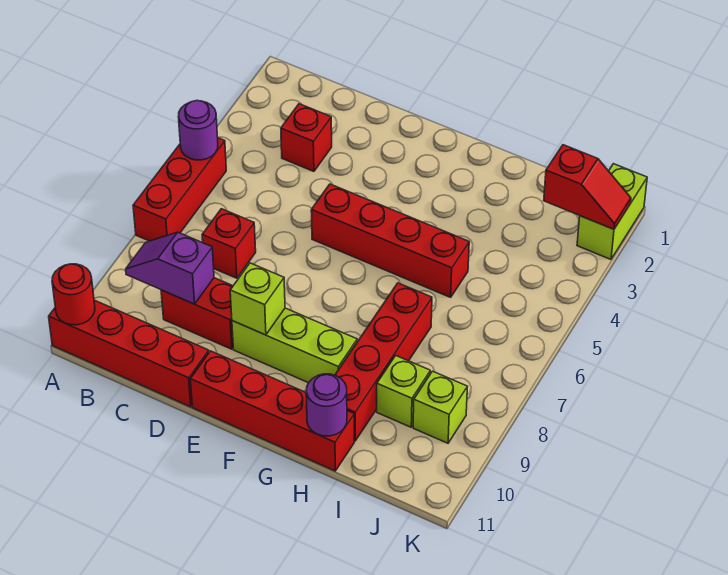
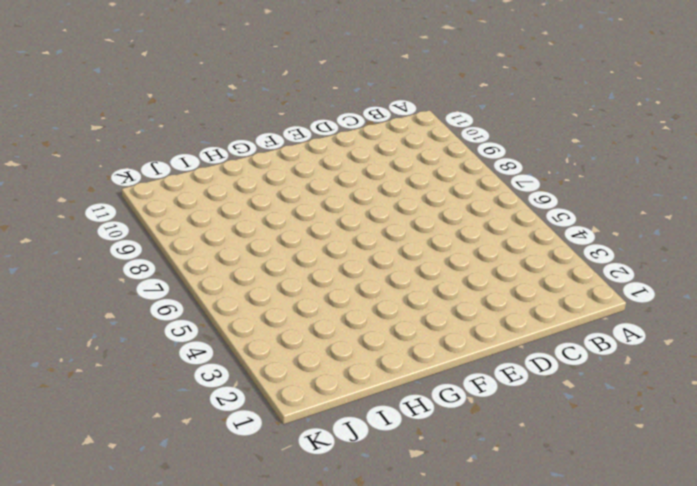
none -> red brick A5:A7 level 1
none -> red brick A11:D11 level 1
none -> red brick C3 level 1

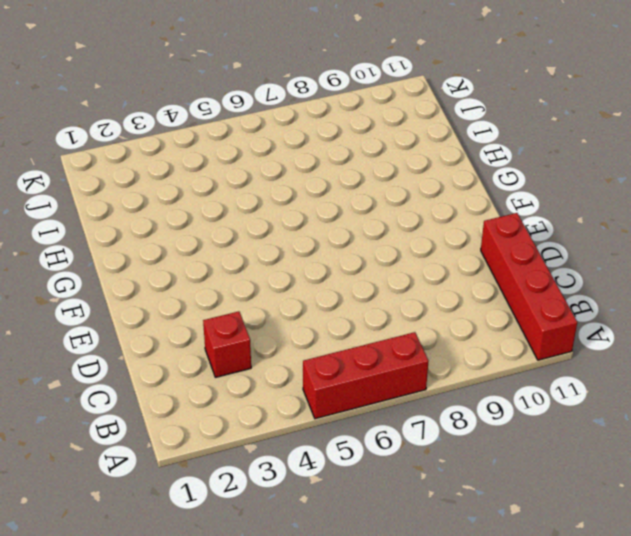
none -> red brick C7 level 1
none -> red brick C9:D9 level 1
none -> red brick E5:H5 level 1

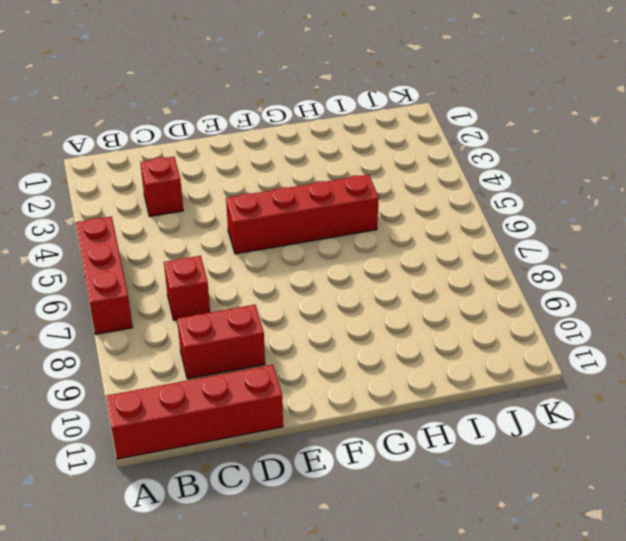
none -> lime brick E9:G9 level 1
none -> red brick E11:H11 level 1
none -> red brick H7:H10 level 1

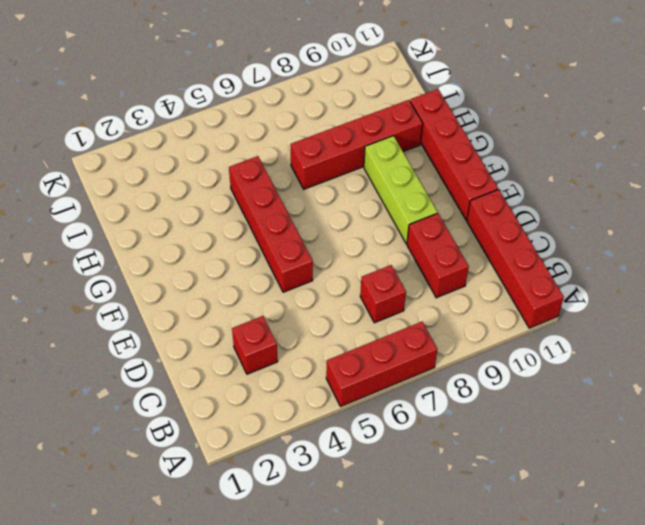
none -> lime brick I9 level 1
none -> lime brick J9 level 1
none -> lime brick K1:K2 level 1

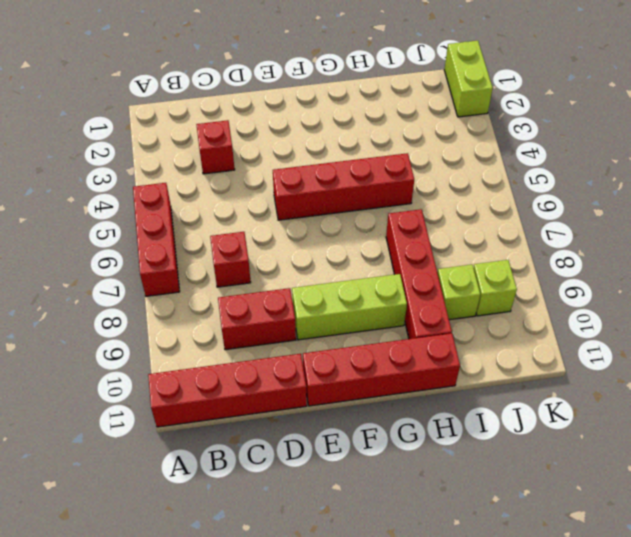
none -> purple round brick A5 level 2
none -> red round brick A11 level 2
none -> purple slope B9:C9 level 2 top C

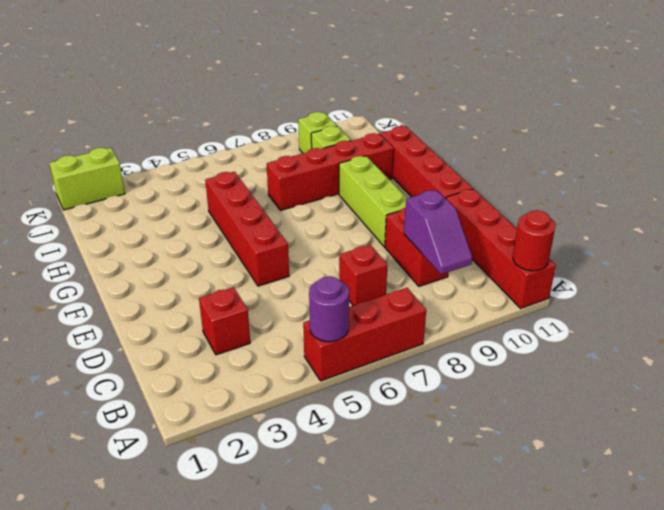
none -> lime brick E9 level 2
none -> purple round brick H11 level 2
none -> red slope J2:K2 level 2 top J

